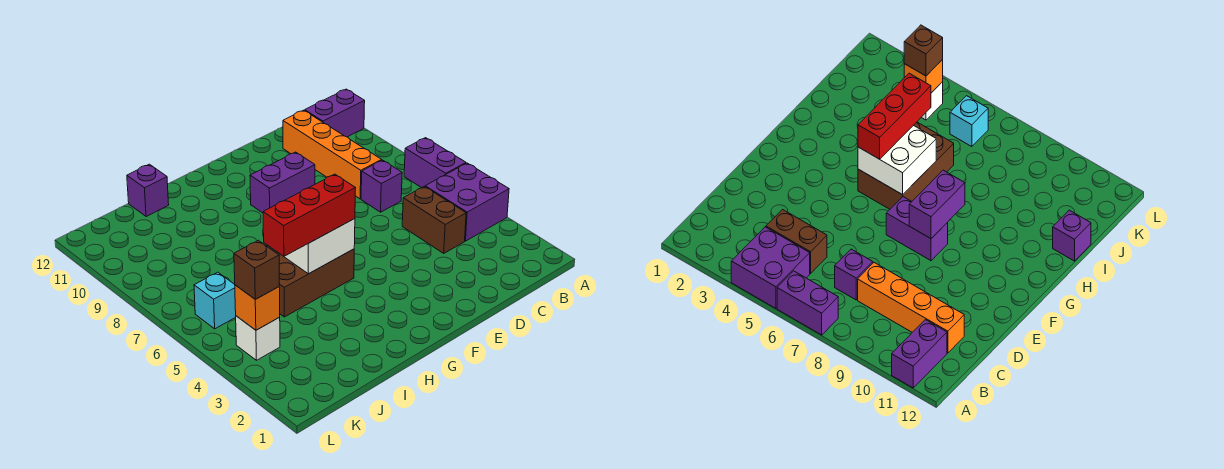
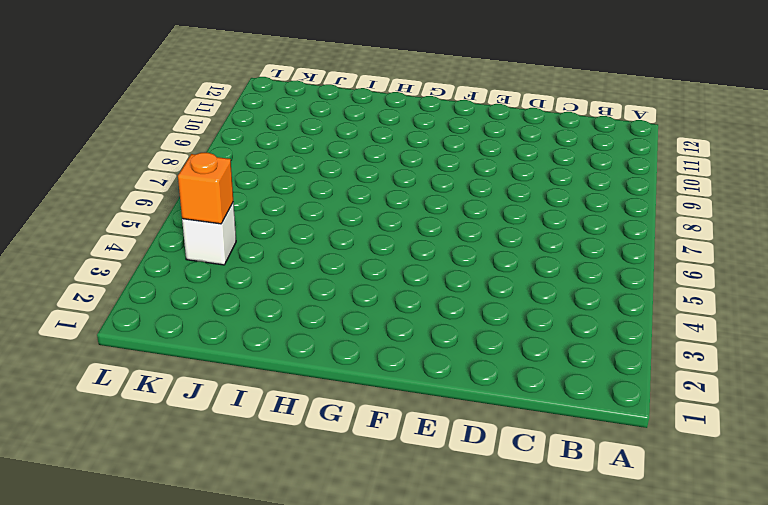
none -> purple brick A4:B5 level 1
none -> purple brick A6:A7 level 1
none -> purple brick A11:B11 level 1

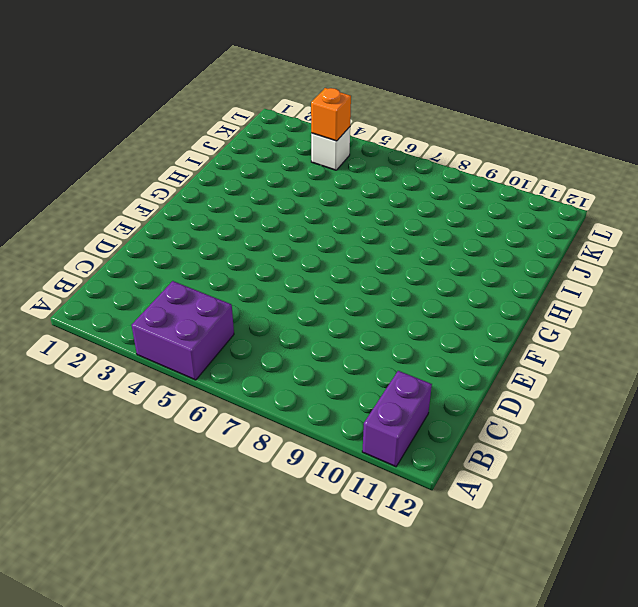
none -> purple brick A6:A7 level 1
none -> brown brick C4:C5 level 1
none -> purple brick C7 level 1

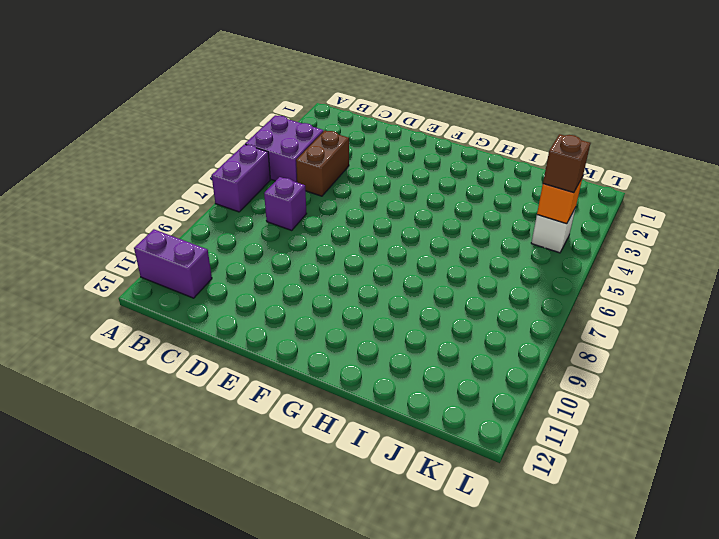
none -> orange brick C8:C11 level 1
none -> purple brick F7:F8 level 1
none -> brown brick G5:I6 level 1

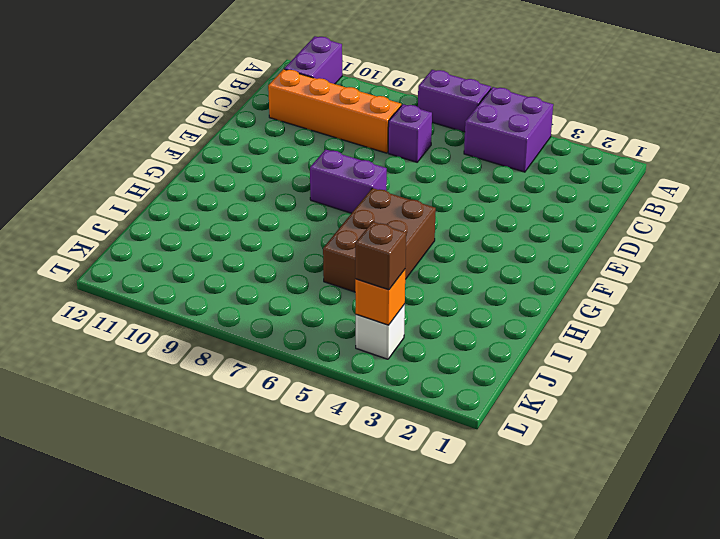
none -> brown brick C4:C5 level 1
none -> purple brick I12 level 1
none -> cyan brick K6 level 1

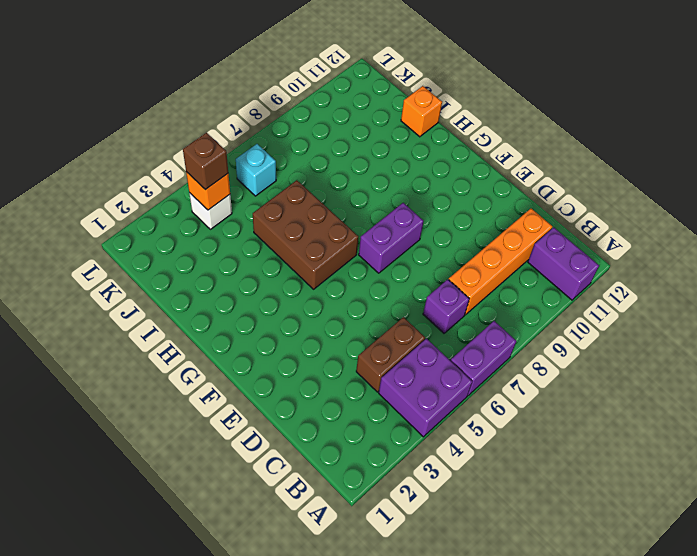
orange brick I12 level 1 -> purple brick I12 level 1
none -> purple brick F8:G8 level 2
none -> white brick G5:H6 level 2
none -> red brick G5:I5 level 3

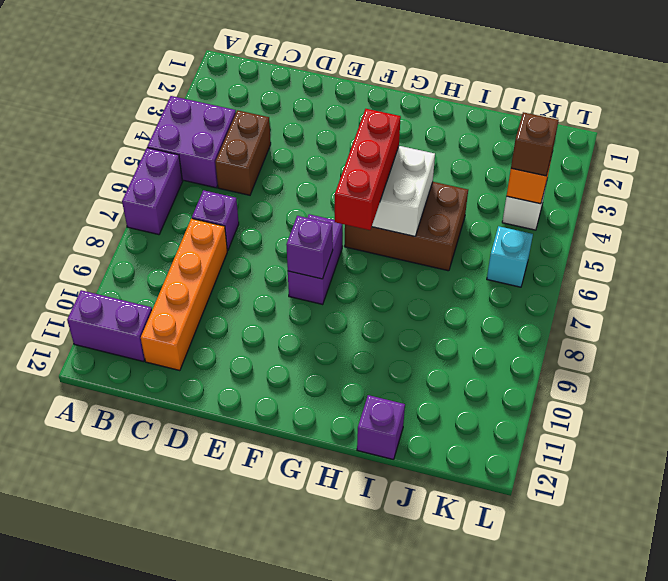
purple brick F8 level 2 -> purple brick F8:G8 level 2
red brick G5:G7 level 3 -> red brick G5:I5 level 3

